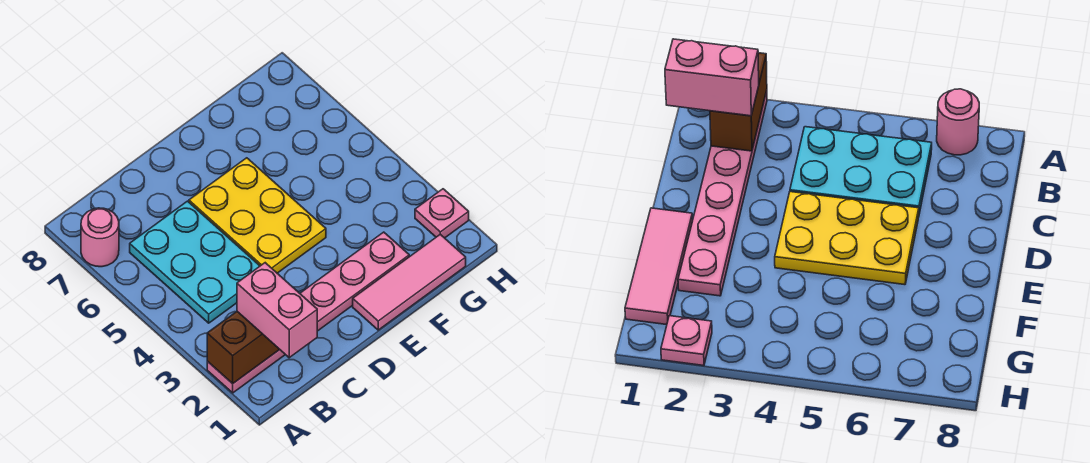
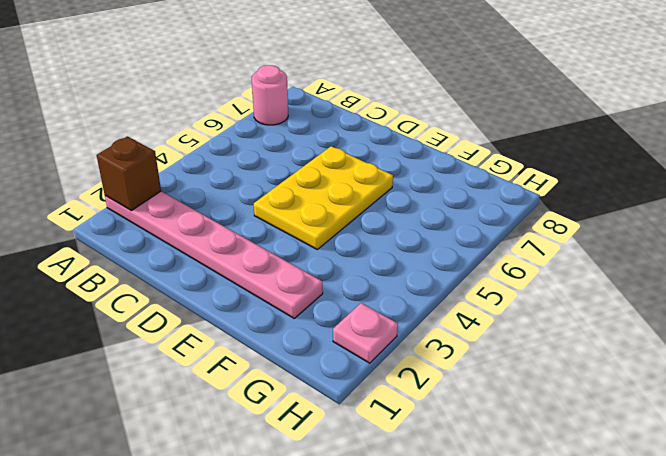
brown brick A2 level 2 -> brown brick A2:B2 level 2
none -> cyan plate B4:C6 level 1
none -> pink tile E1:G1 level 1

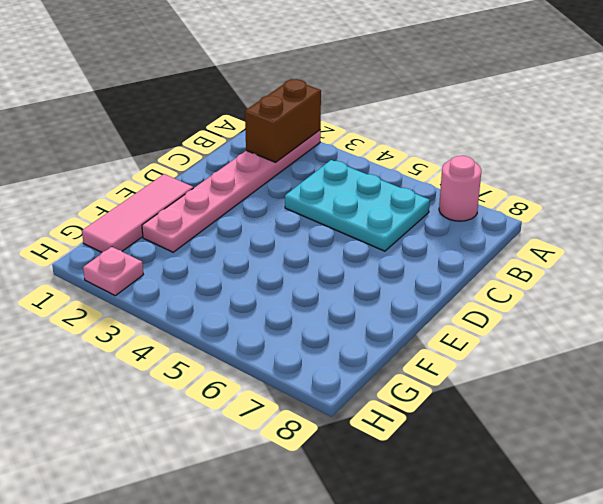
none -> yellow plate D4:E6 level 1
none -> pink brick B1:B2 level 3

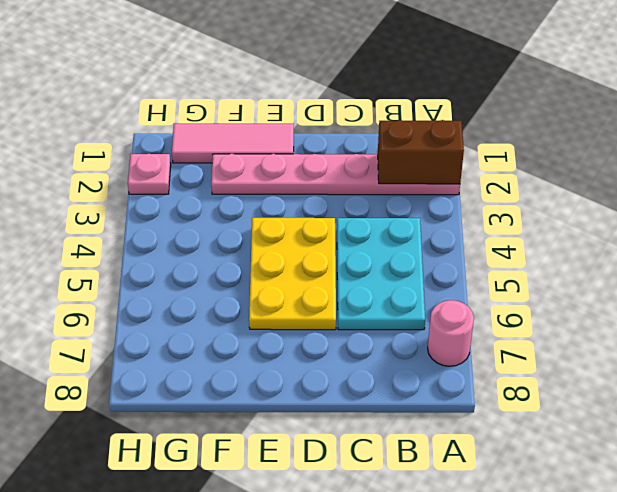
none -> pink brick B1:B2 level 3

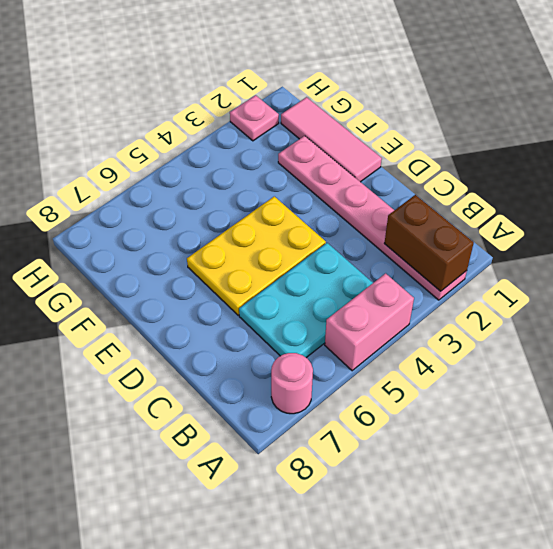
pink brick A4:A5 level 1 -> pink brick B1:B2 level 3

